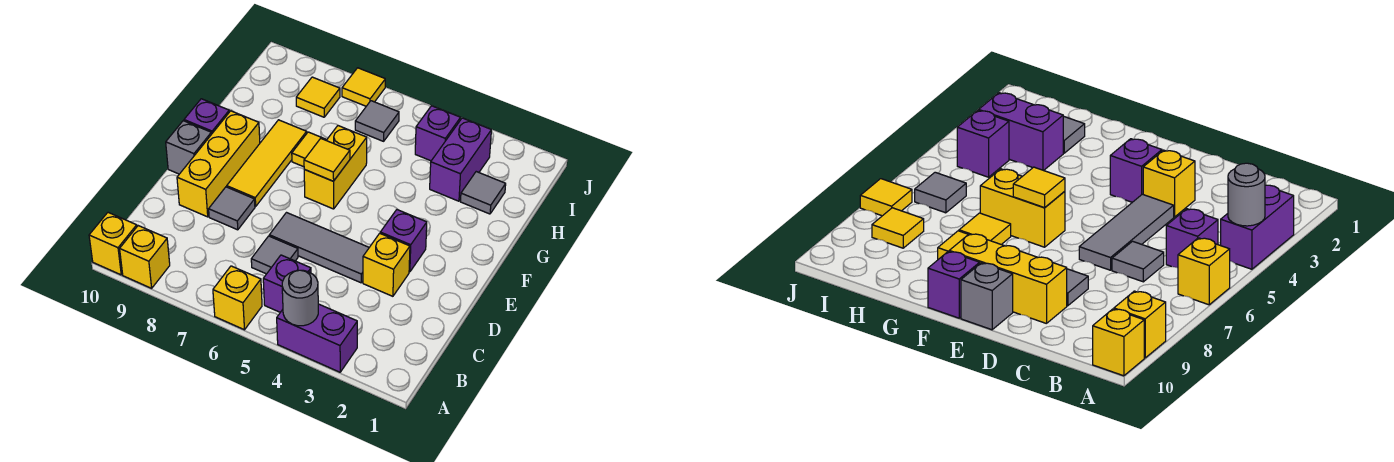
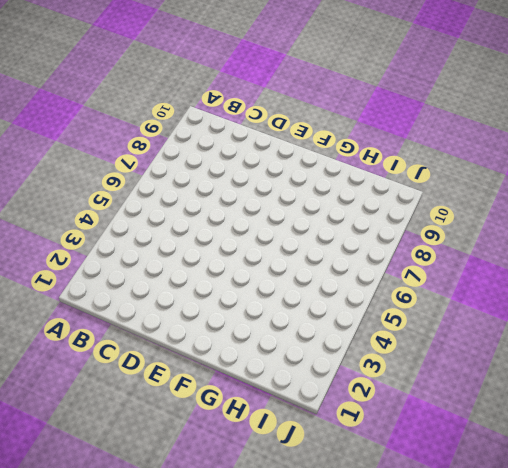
none -> purple brick A3:A4 level 1
none -> yellow brick A6 level 1
none -> yellow brick A9 level 1

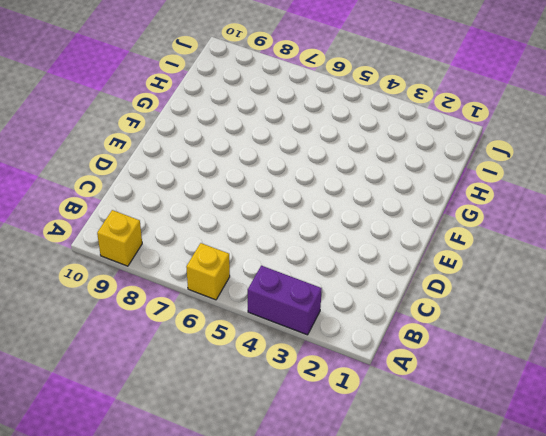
none -> yellow brick A10 level 1
none -> purple brick B5 level 1
none -> grey tile C6 level 1

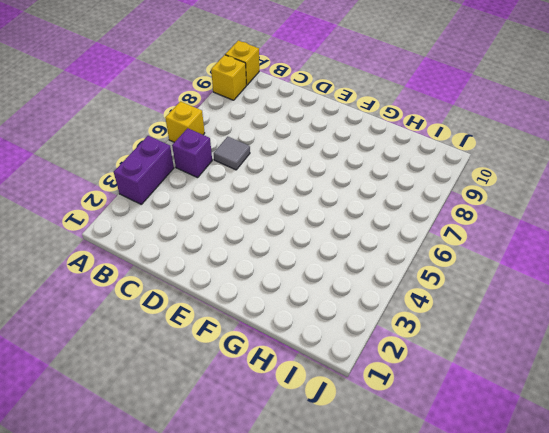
none -> yellow brick D3 level 1
none -> grey tile D4:D6 level 1
none -> grey tile D8 level 1

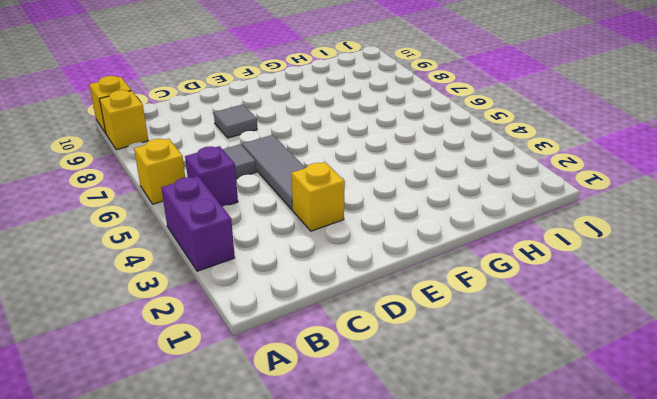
none -> yellow brick D9:F9 level 1
none -> purple brick E3 level 1
none -> yellow tile E8:G8 level 1

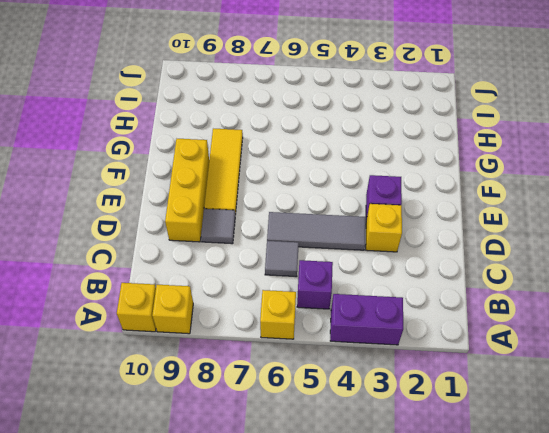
none -> grey brick E10 level 1
none -> yellow brick F6:G6 level 1
none -> purple brick F10 level 1

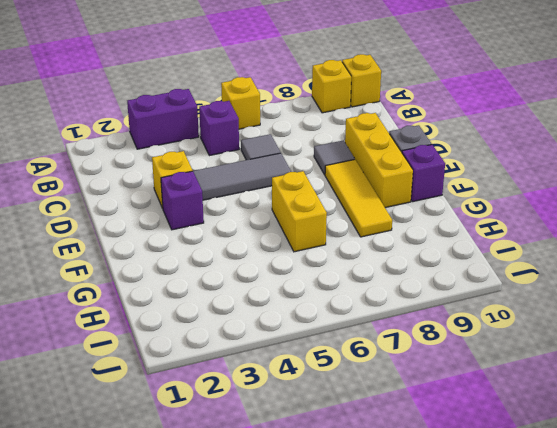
none -> yellow tile G7 level 1
none -> grey tile H2 level 1
none -> purple brick H3:I3 level 1

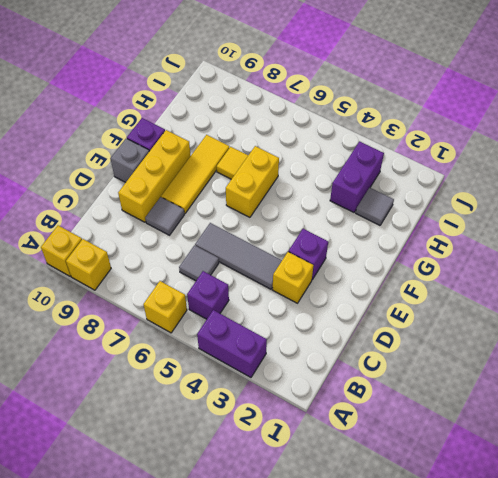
none -> purple brick I4 level 1
none -> grey tile I6 level 1
none -> yellow tile I8 level 1

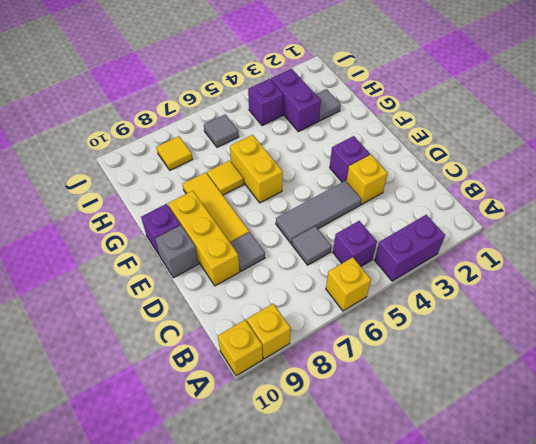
none -> yellow tile J7 level 1
none -> grey round brick A4 level 2
none -> yellow tile F6 level 2

